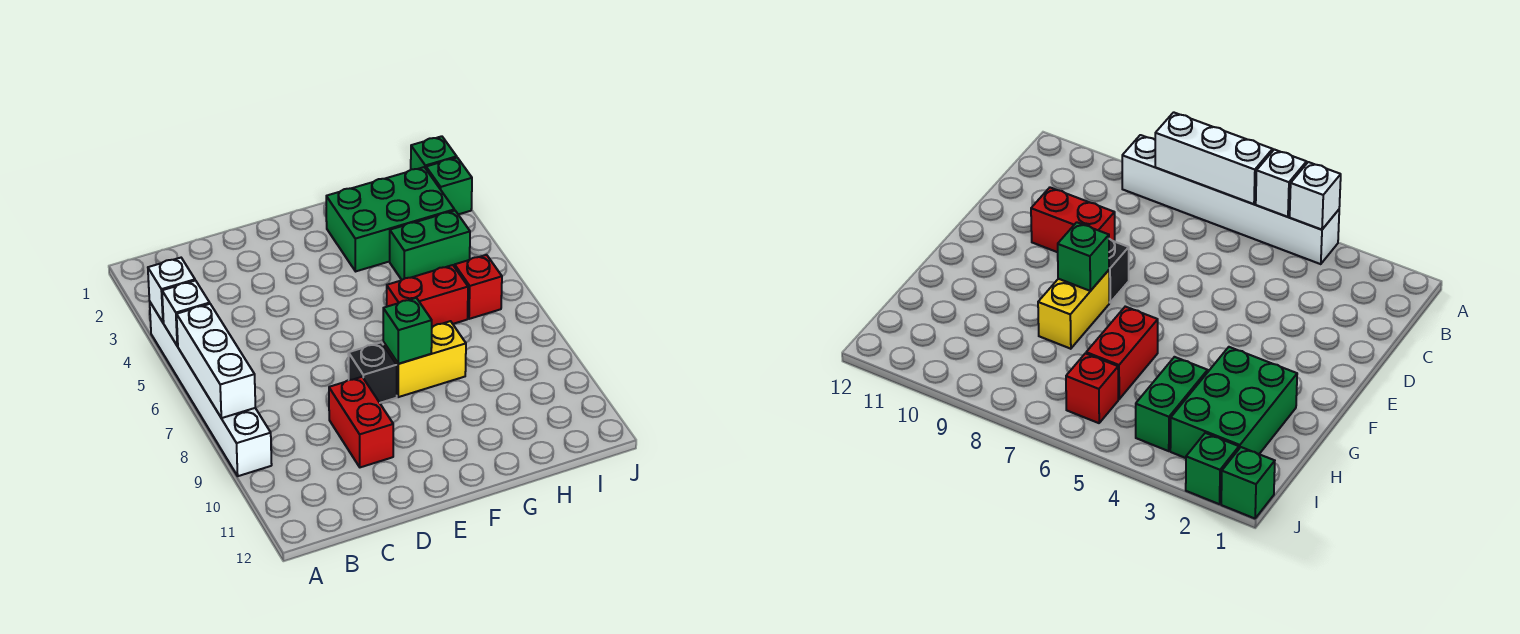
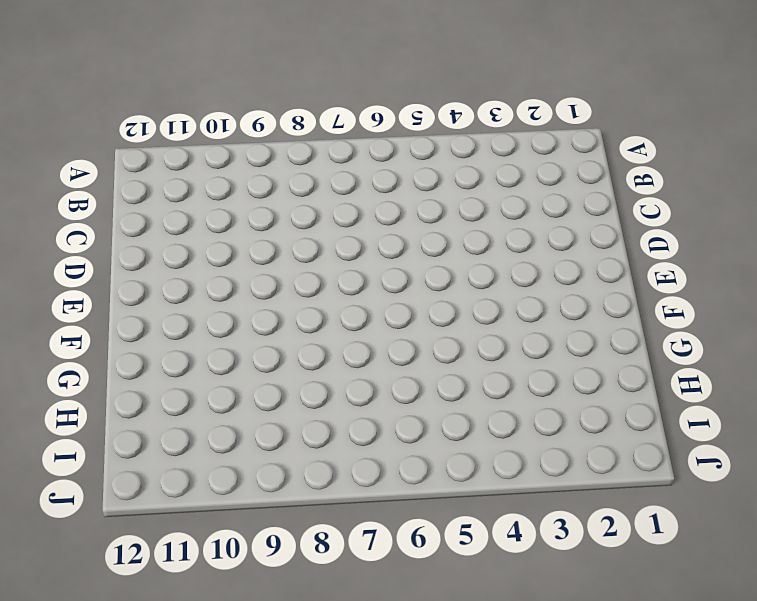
none -> white brick A4:A9 level 1
none -> red brick D9:D10 level 1
none -> black brick E8 level 1

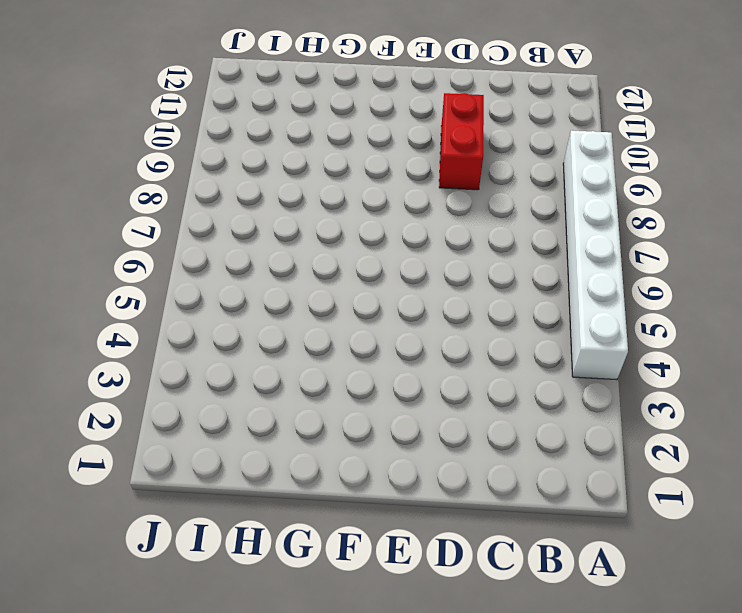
none -> black brick E8 level 1
none -> yellow brick F8:G8 level 1
none -> green brick G2:I3 level 1

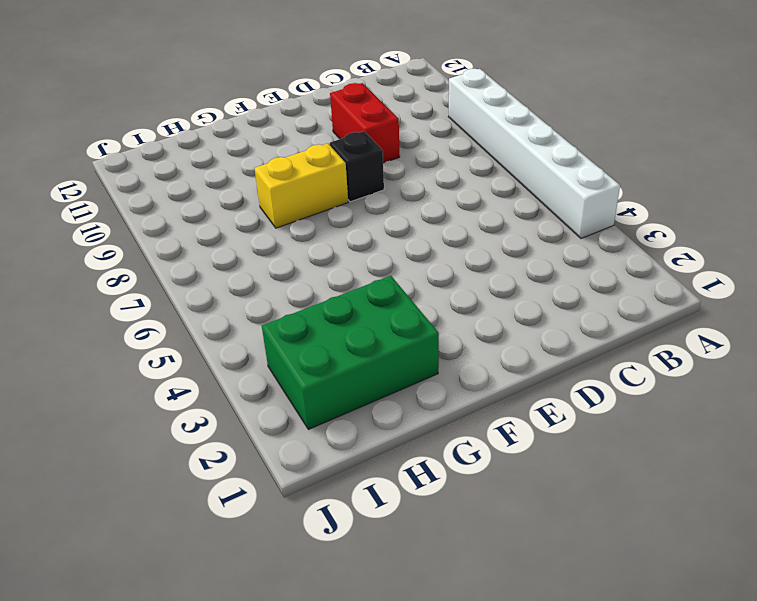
none -> red brick G6:H6 level 1
none -> green brick H4:I4 level 1
none -> red brick I6 level 1

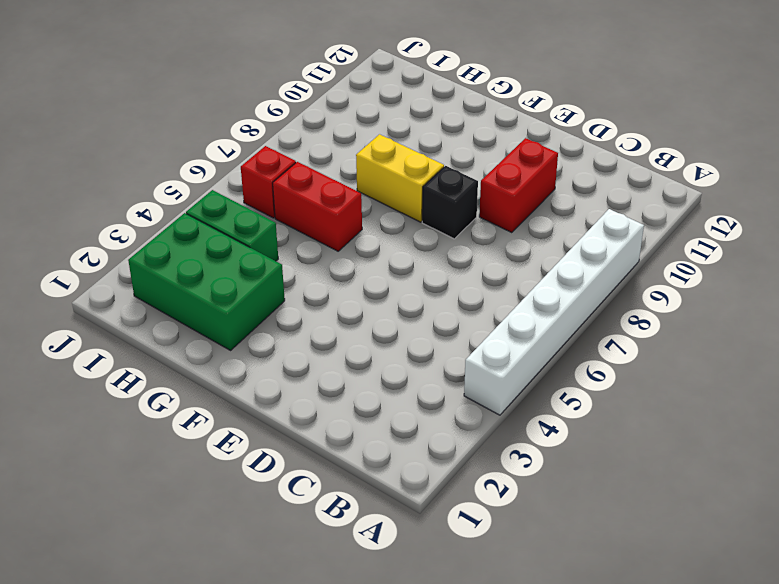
none -> green brick J1 level 1
none -> green brick J2 level 1
none -> white brick A4 level 2

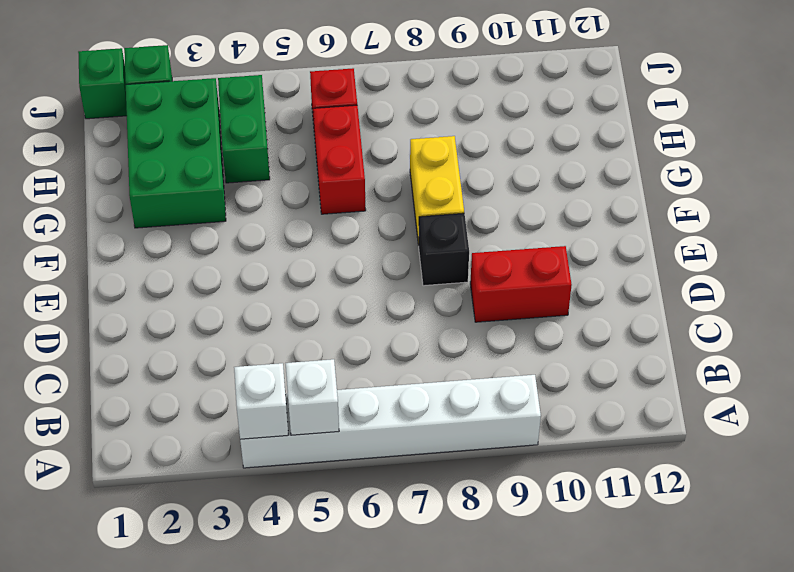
none -> white brick A6:A8 level 2
none -> green brick F8 level 2

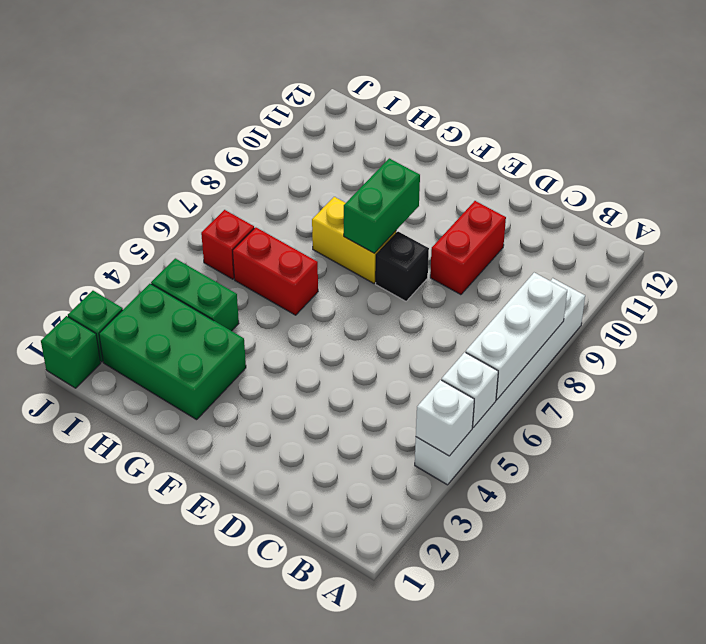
green brick F8:F9 level 2 -> green brick F8 level 2

